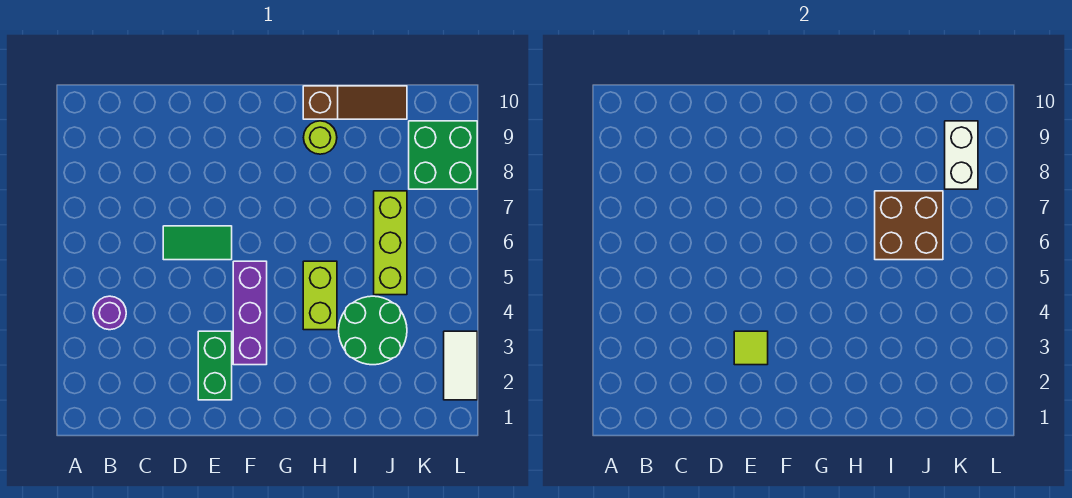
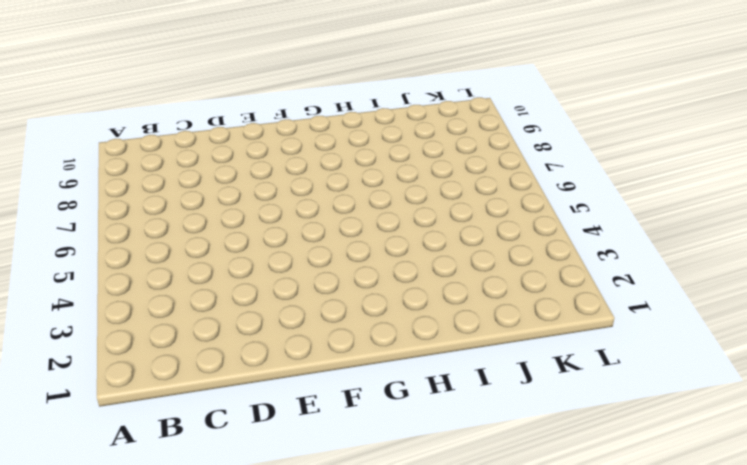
none -> purple round brick B4 level 1
none -> green tile D6:E6 level 1
none -> green brick E2:E3 level 1

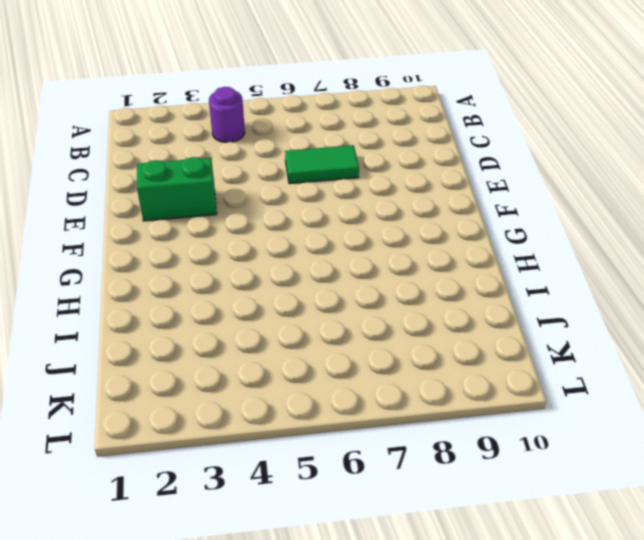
green tile D6:D7 level 1 -> green tile D6:E6 level 1
none -> purple brick F3:F5 level 1
none -> lime brick H4:H5 level 1
none -> lime round brick H9 level 1

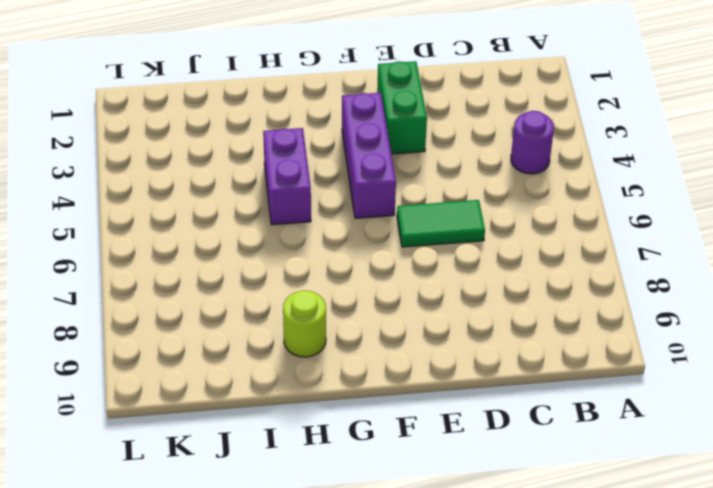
purple brick H4:H5 level 1 -> lime brick H4:H5 level 1
none -> brown slope H10:J10 level 1 top H
none -> green round brick I3:J4 level 1
none -> lime brick J5:J7 level 1

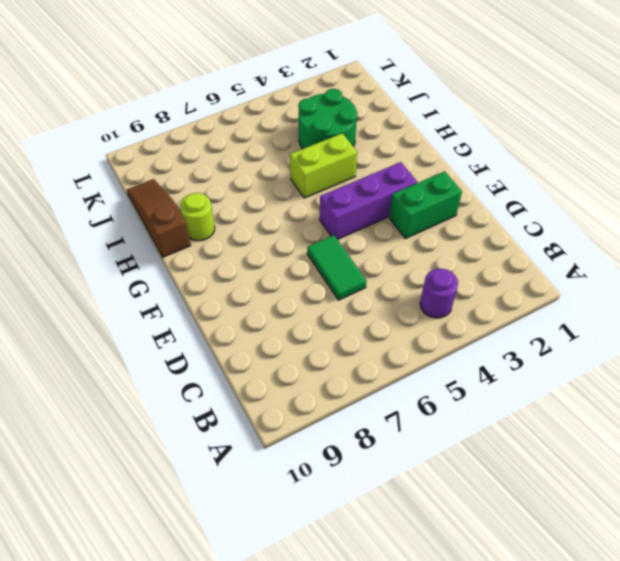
none -> lime brick J5:J7 level 1
none -> green brick K8:L9 level 1
none -> white tile L2:L3 level 1

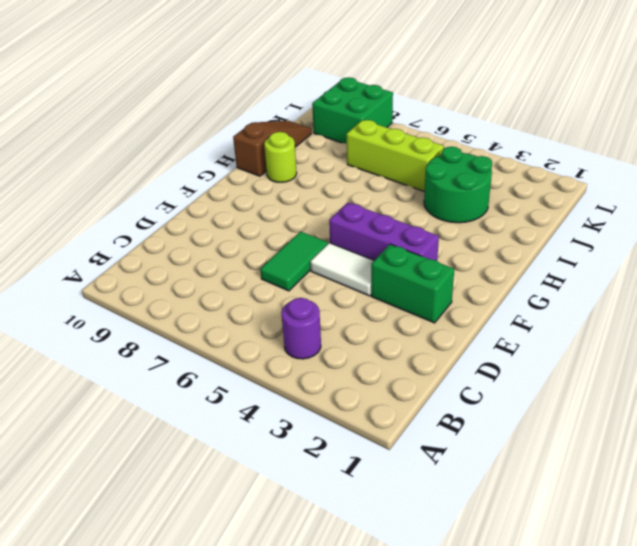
white tile E4:E5 level 1 -> white tile L2:L3 level 1
none -> lime brick H4:H5 level 1
none -> lime tile E3 level 2
none -> brown brick I6:J7 level 2

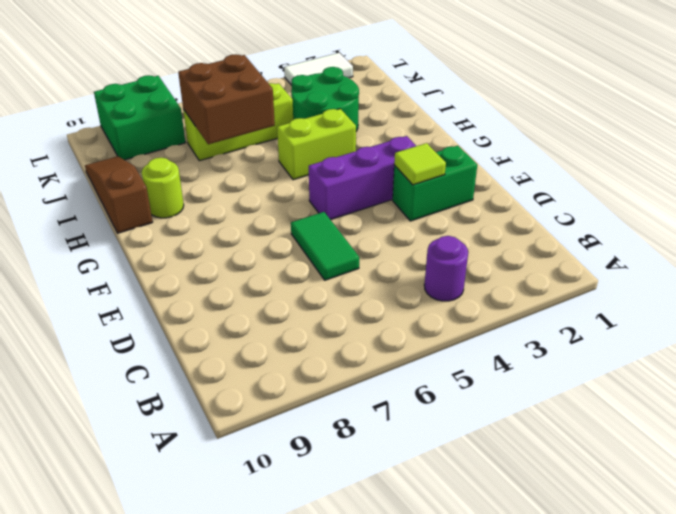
none -> white brick K8:K9 level 2

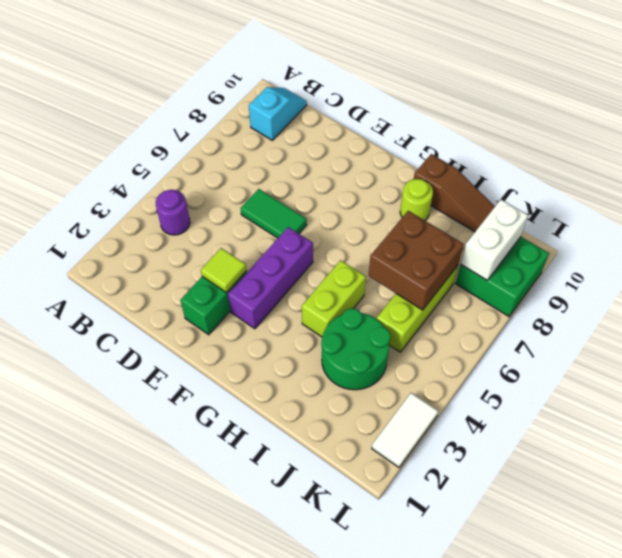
cyan slope B9:B10 level 1 top 9 -> none

